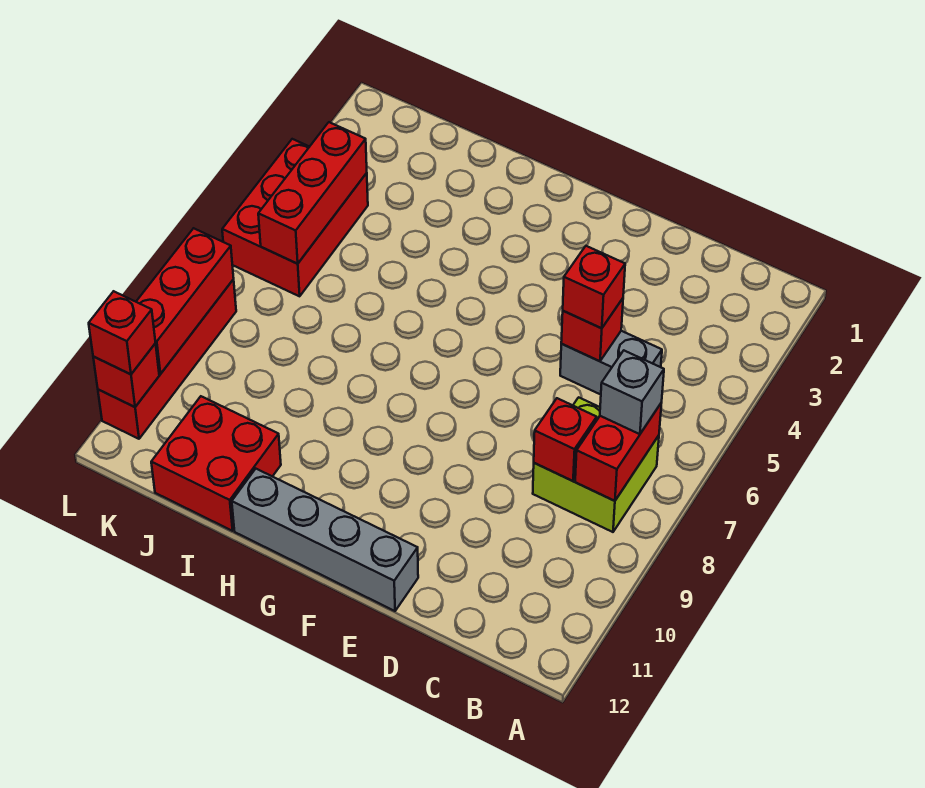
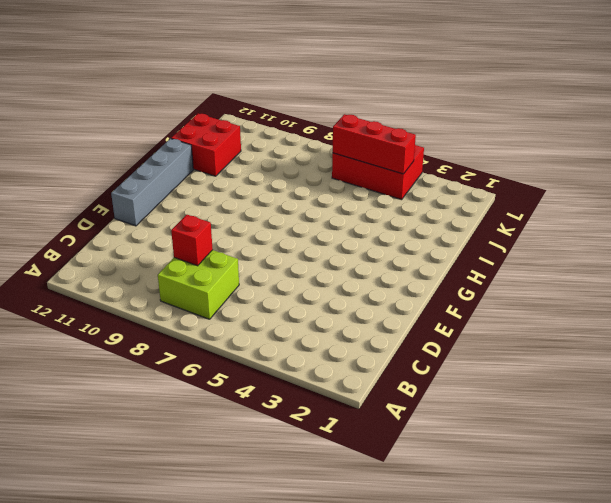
none -> grey brick C5:D5 level 1
none -> red brick L8:L11 level 1
none -> red brick B7:B8 level 2

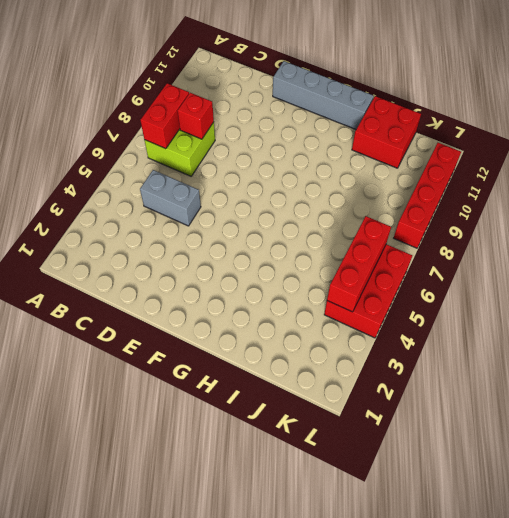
none -> red brick D5 level 2
none -> red brick L8:L10 level 2
none -> red brick L11 level 2

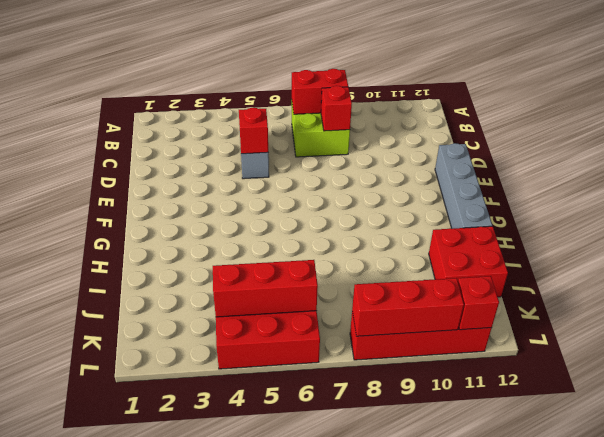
none -> grey brick B7 level 3
none -> red brick D5 level 3
none -> red brick L11 level 3

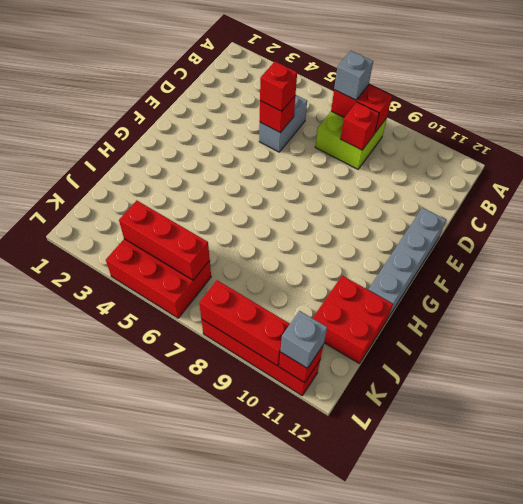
grey brick L11 level 3 -> red brick L11 level 3

